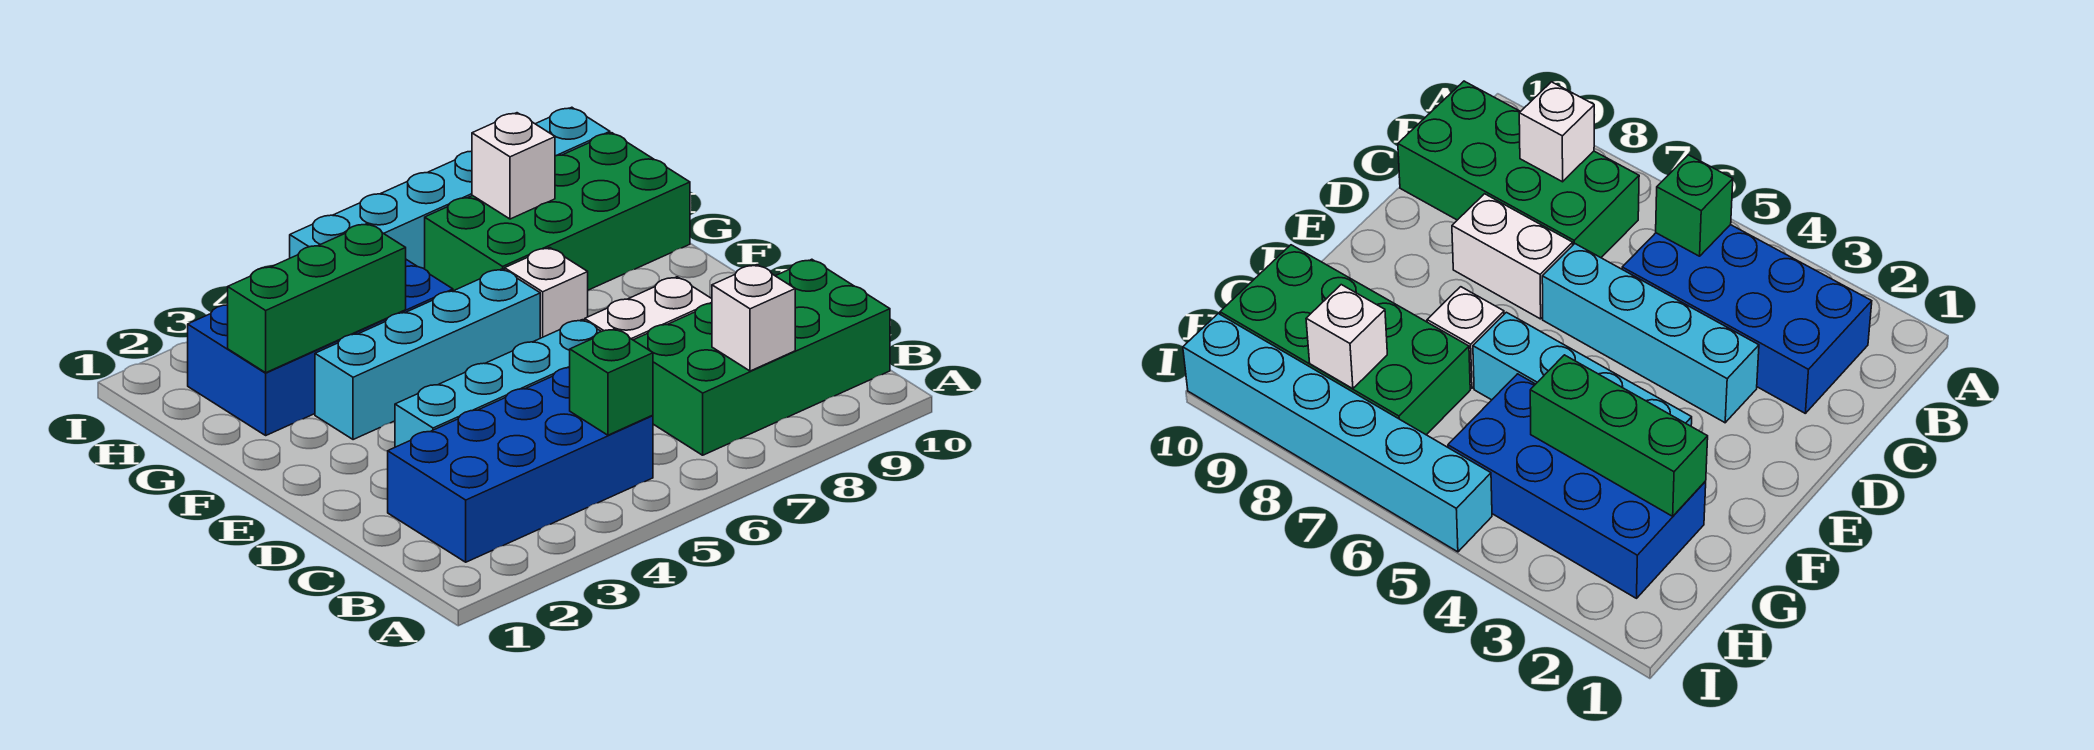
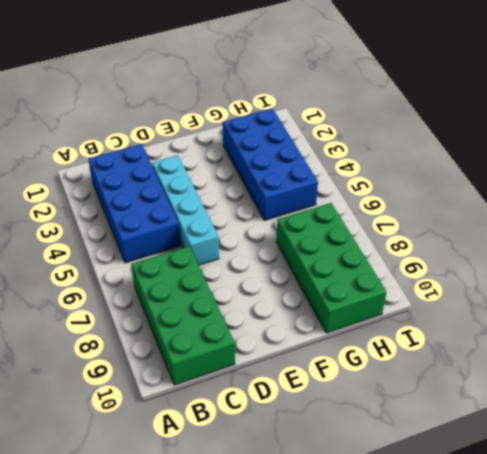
none -> white brick D7:D8 level 1
none -> cyan brick F3:F6 level 1
none -> white brick F7 level 1

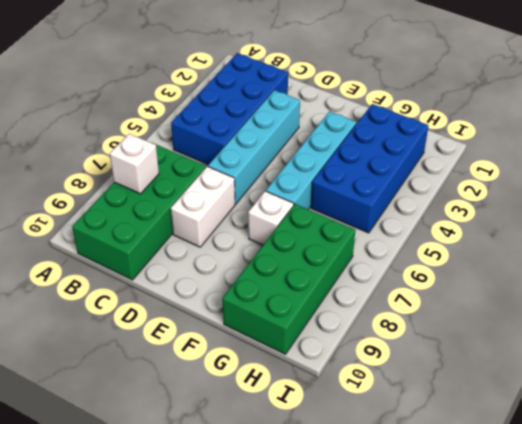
none -> cyan brick I5:I10 level 1
none -> green brick B5 level 2
none -> green brick G2:G4 level 2

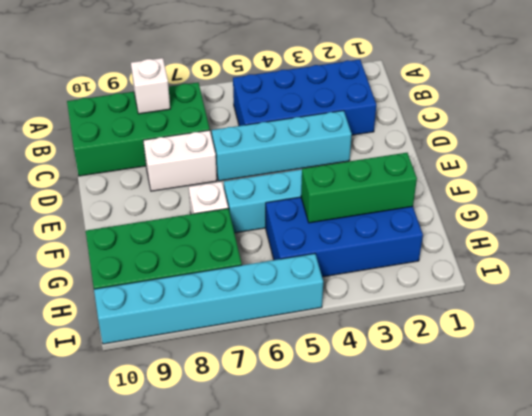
none -> green brick B5 level 2
none -> white brick H8 level 2

